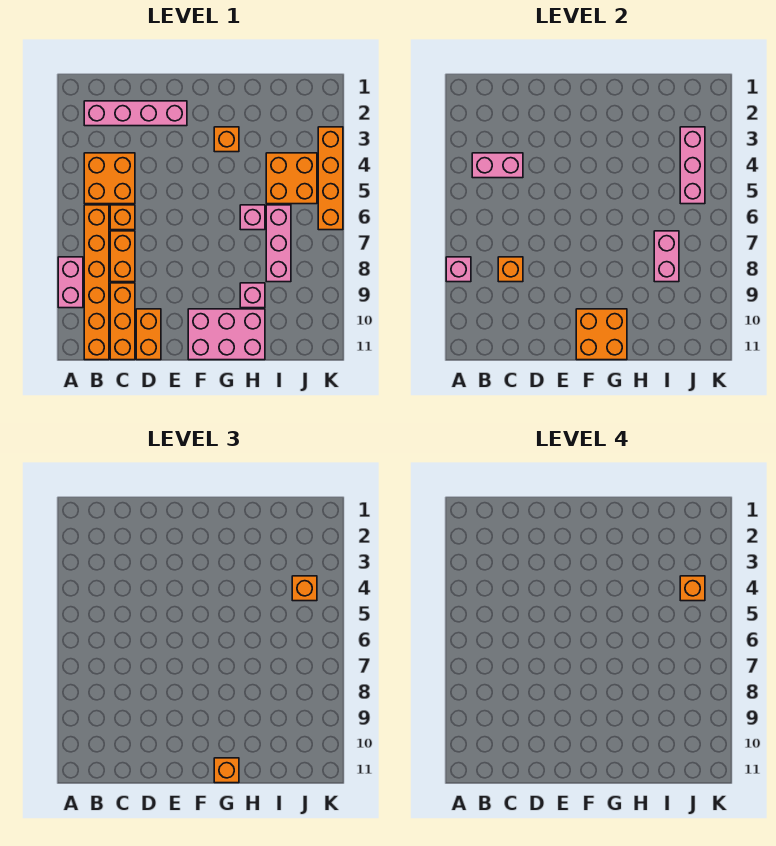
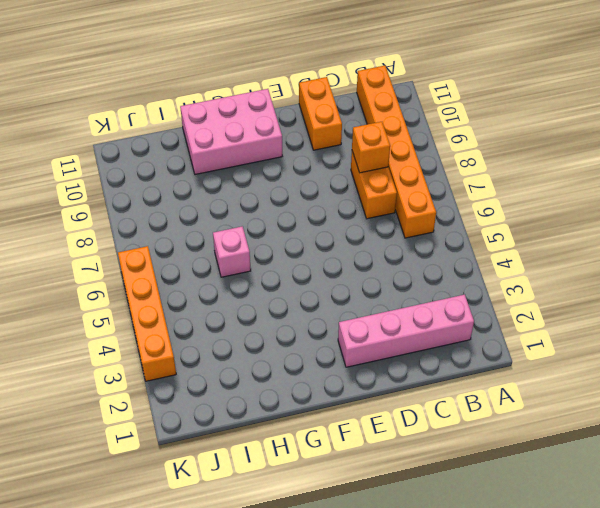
none -> pink brick A8:A9 level 1
none -> orange brick B4:C5 level 1
none -> orange brick C6 level 1

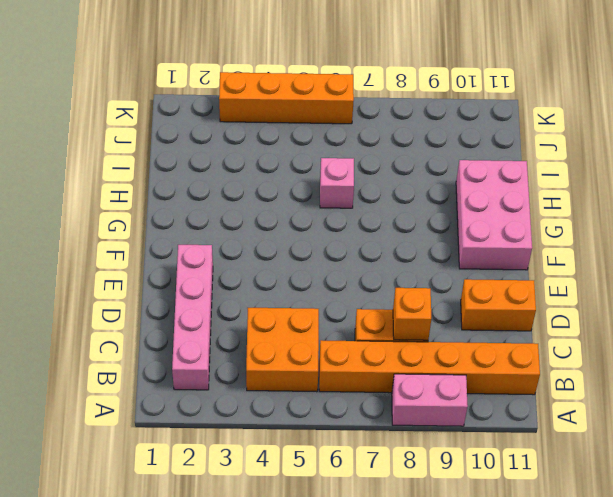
none -> orange brick C6 level 1
none -> orange brick C9:C11 level 1
none -> orange brick G3 level 1

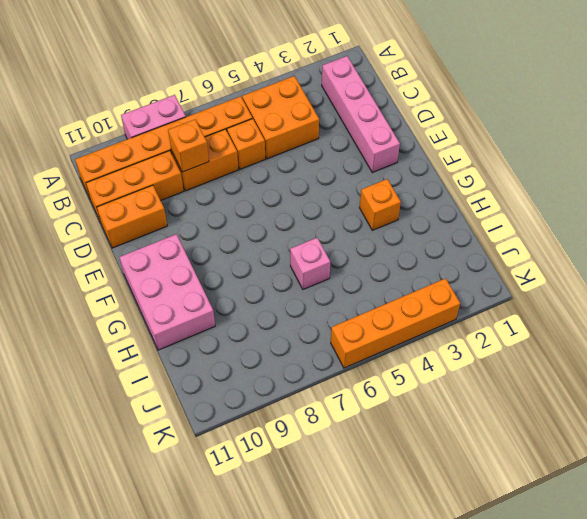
none -> pink brick H9 level 1
none -> orange brick I4:J5 level 1
none -> pink brick I6:I8 level 1

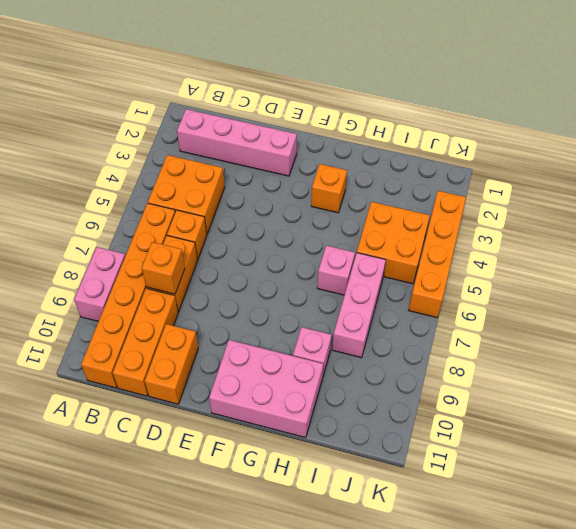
none -> pink brick A8 level 2
none -> pink brick B4:C4 level 2
none -> orange brick F10:G11 level 2

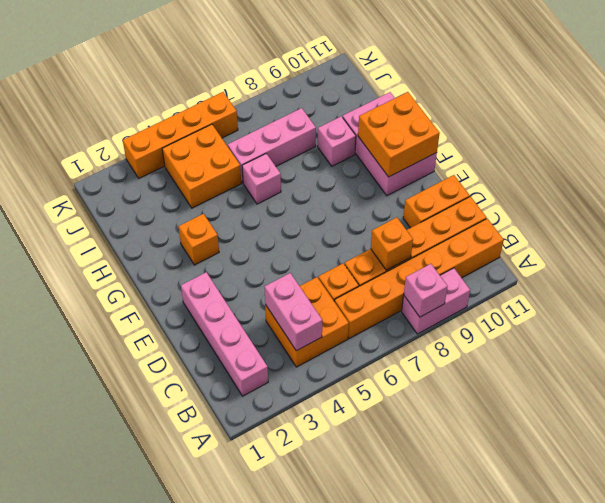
none -> pink brick I7:I8 level 2
none -> pink brick J3:J5 level 2
none -> orange brick G11 level 3

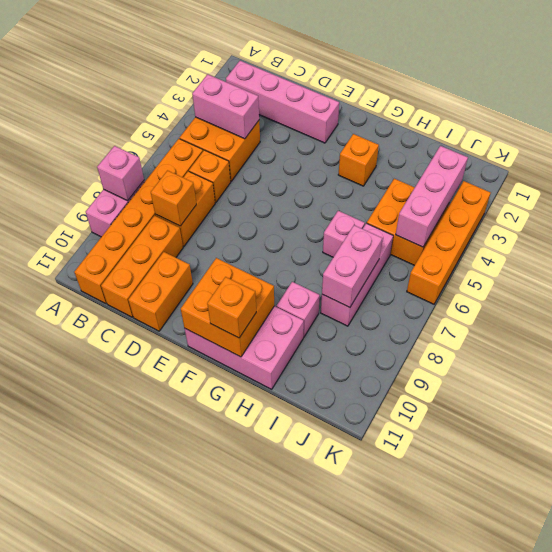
none -> orange brick J4 level 3
none -> orange brick J4 level 4

